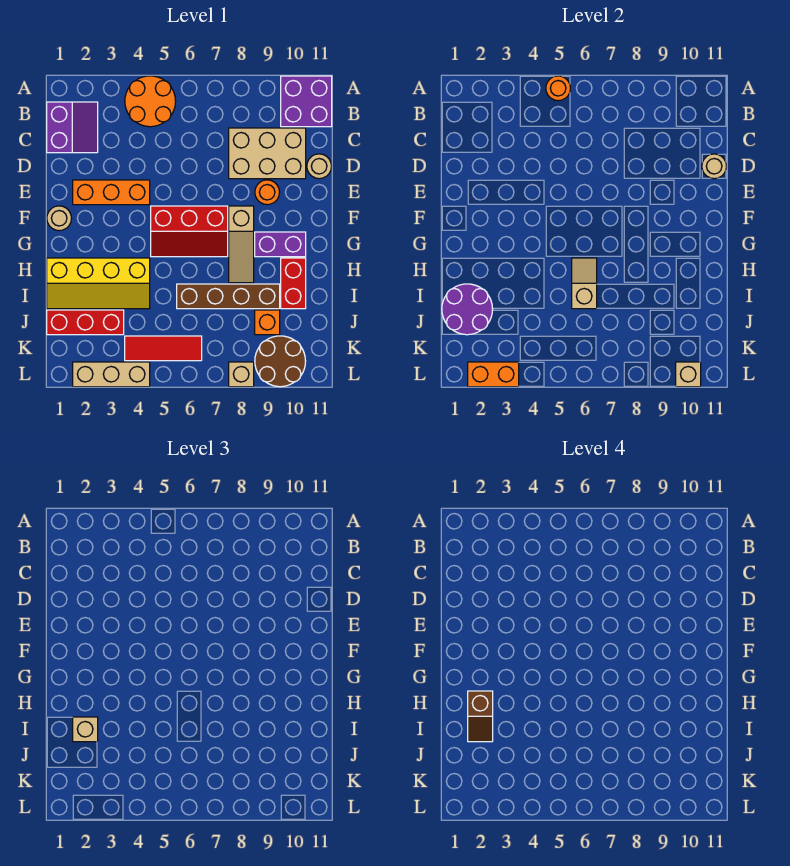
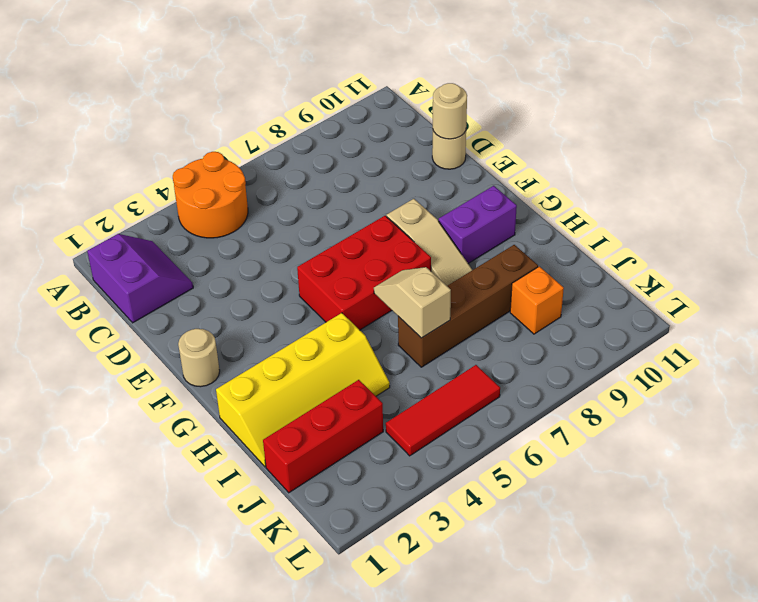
red brick F5:G7 level 1 -> red slope F5:G7 level 1 top F
none -> purple brick A10:B11 level 1
none -> tan brick C8:D10 level 1
none -> orange brick E2:E4 level 1

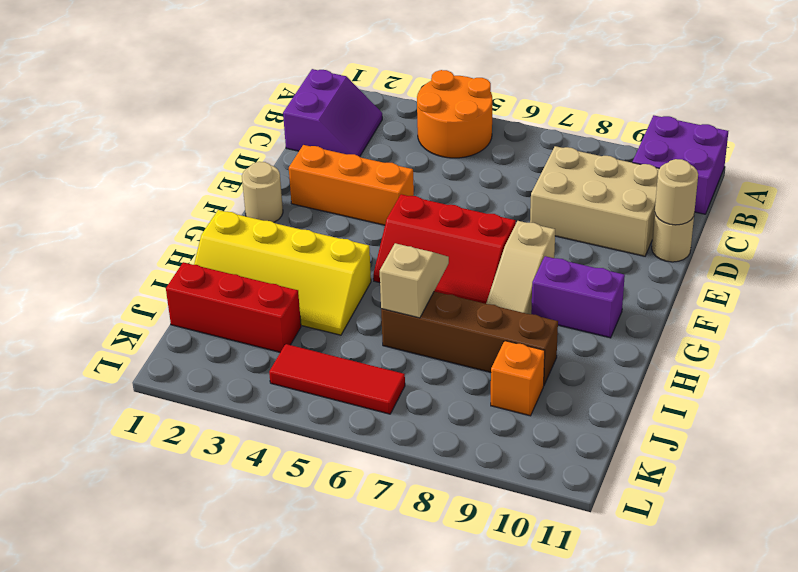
none -> orange round brick E9 level 1
none -> red brick H10:I10 level 1
none -> brown round brick K9:L10 level 1

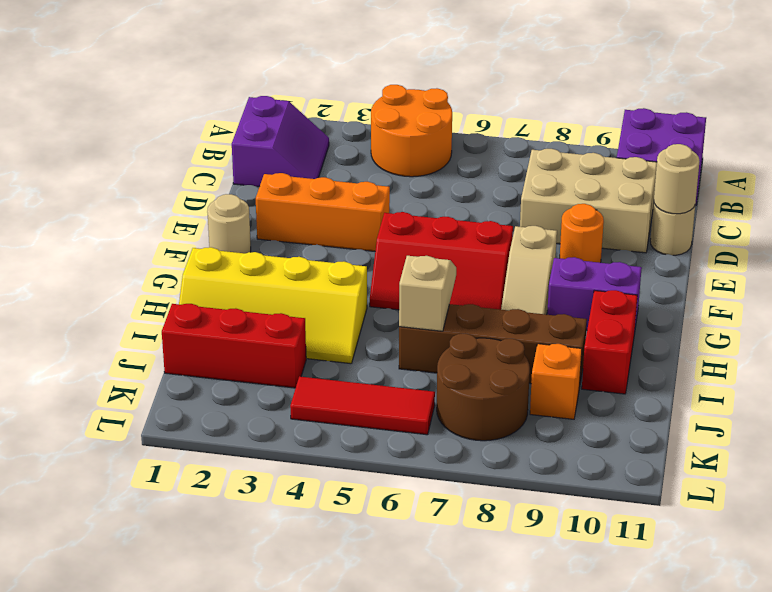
brown round brick J7:K8 level 1 -> brown round brick K9:L10 level 1
none -> tan brick L2:L4 level 1
none -> tan brick L8 level 1
none -> orange round brick A5 level 2

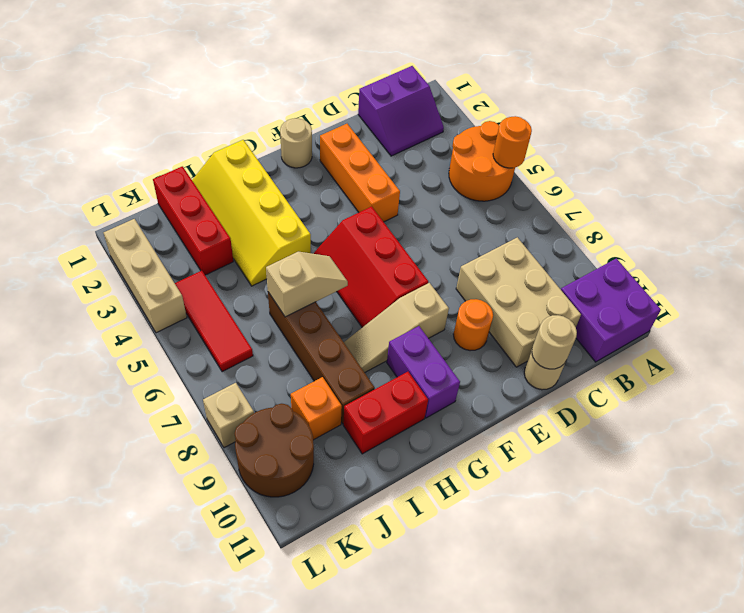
none -> purple round brick I1:J2 level 2
none -> orange brick L2:L3 level 2
none -> tan brick L10 level 2

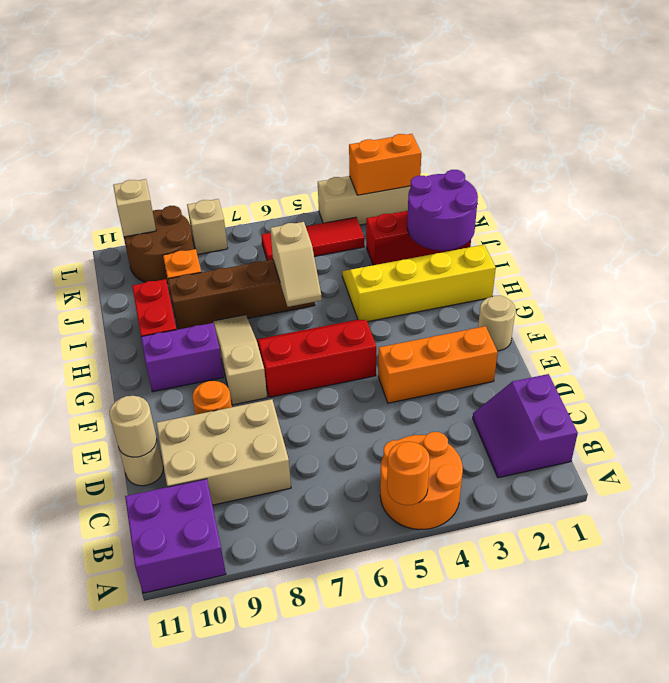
none -> tan brick I2 level 3
none -> brown slope H2:I2 level 4 top H

